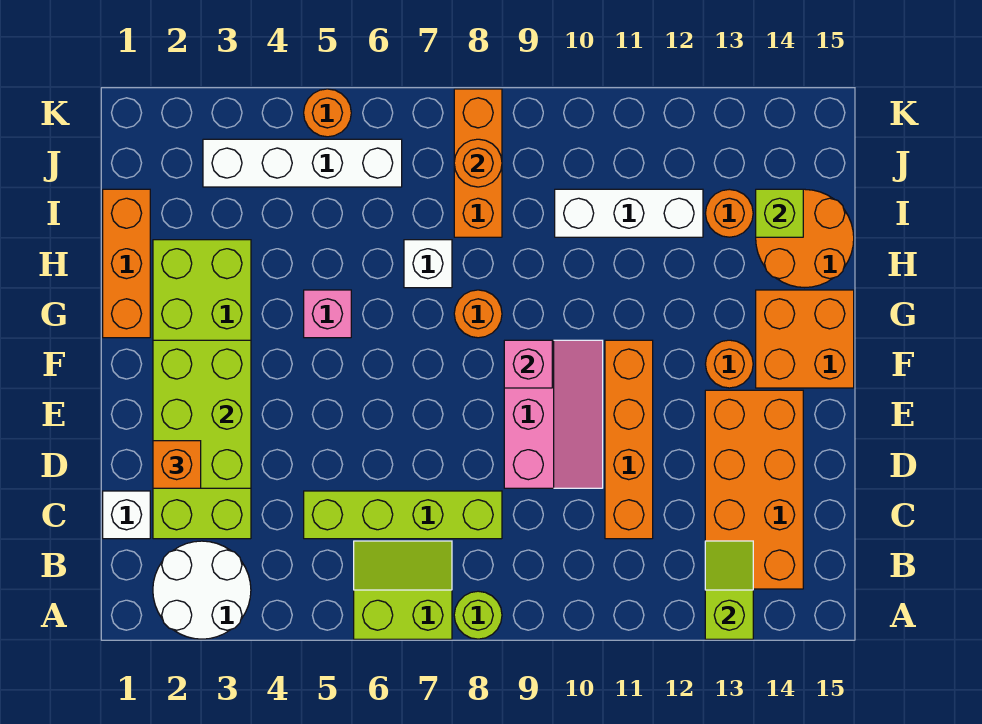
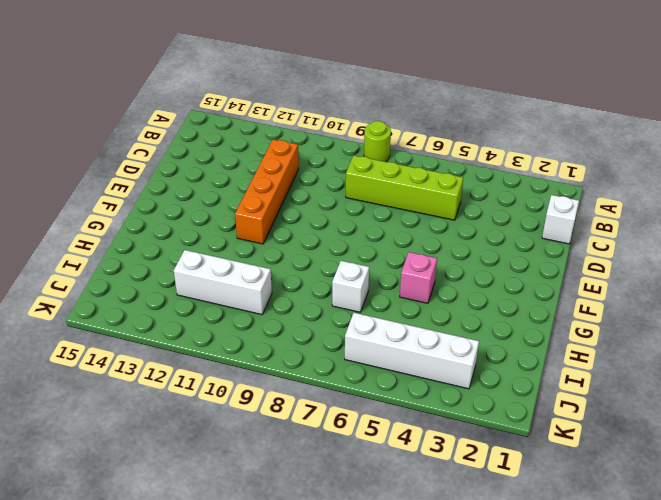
none -> white round brick A2:B3 level 1
none -> lime slope A6:B7 level 1 top A
none -> orange brick B13:E14 level 1

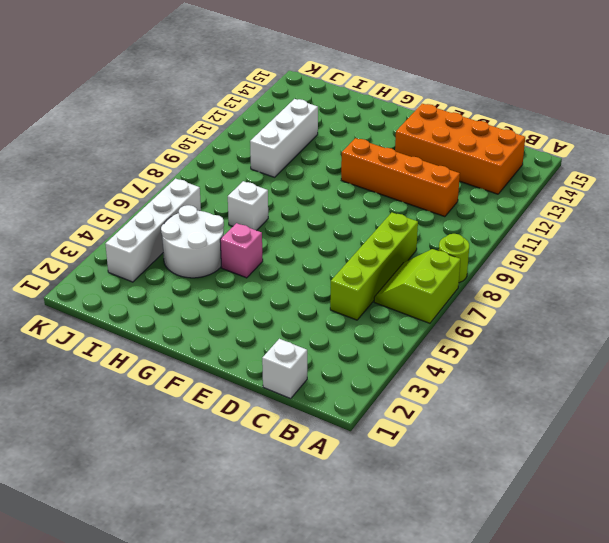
white round brick H4:I5 level 1 -> white round brick A2:B3 level 1
none -> lime brick C2:H3 level 1
none -> pink slope D9:F10 level 1 top 9
none -> orange round brick F13 level 1

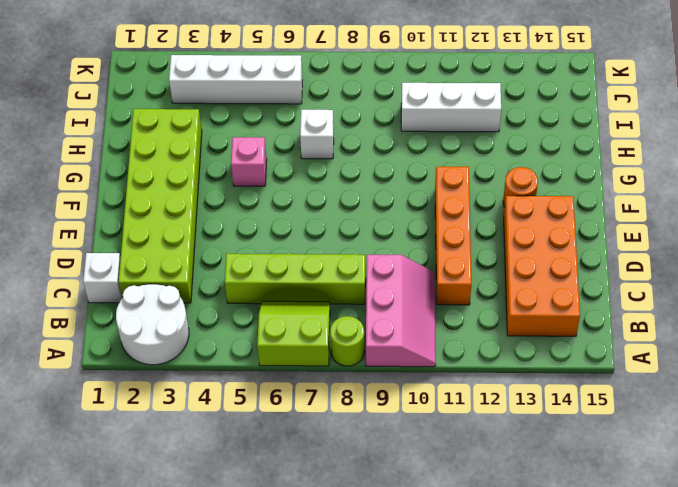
pink slope A9:C10 level 1 top 9 -> pink slope D9:F10 level 1 top 9
none -> orange brick F14:G15 level 1
none -> orange brick G1:I1 level 1
none -> orange round brick G8 level 1

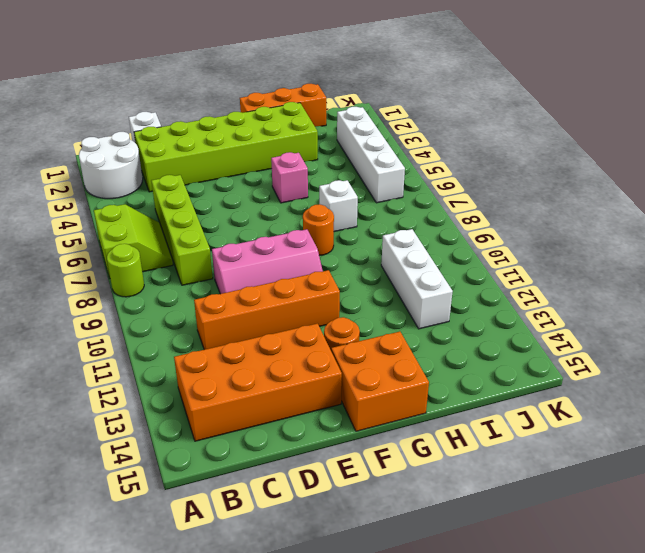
none -> orange round brick H14:I15 level 1
none -> orange brick I8:K8 level 1
none -> orange round brick I13 level 1

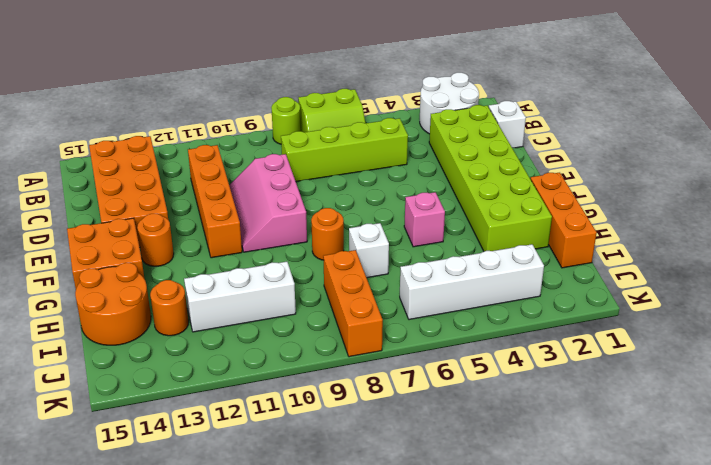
none -> orange round brick K5 level 1
none -> lime slope A13:B13 level 2 top A
none -> lime brick D2:F3 level 2

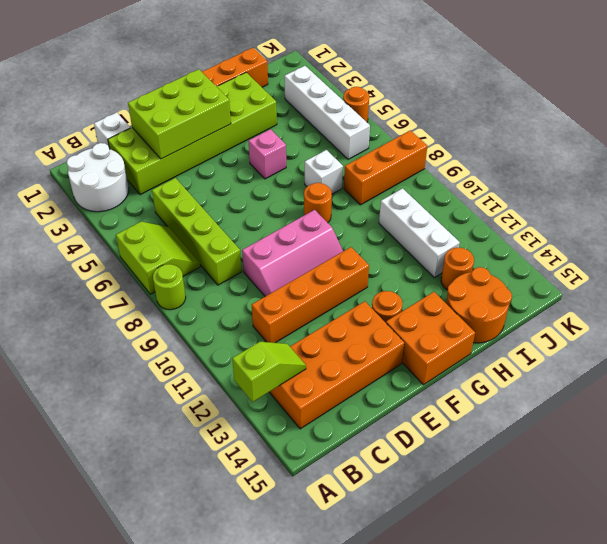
none -> pink brick F9 level 2
none -> lime brick I14 level 2
none -> orange round brick J8 level 2

